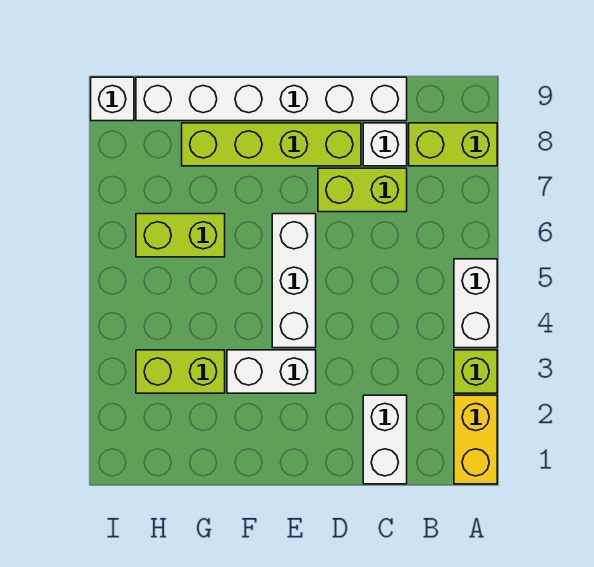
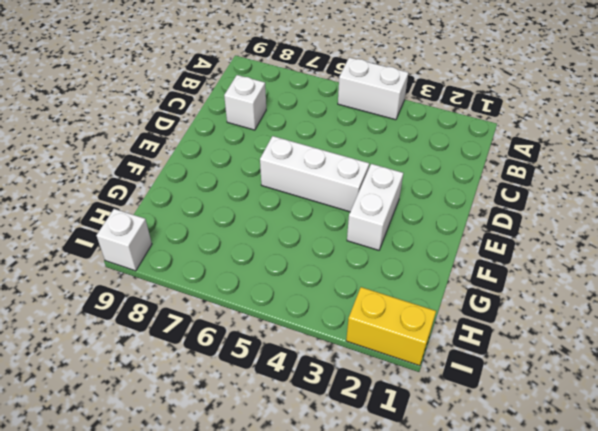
yellow brick I1:I2 level 1 -> yellow brick A1:A2 level 1
none -> lime brick A3 level 1
none -> lime brick A8:B8 level 1
none -> white brick C1:C2 level 1

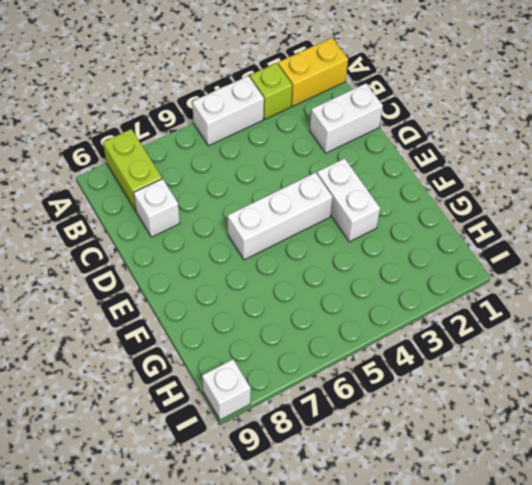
none -> lime brick C7:D7 level 1
none -> white brick C9:H9 level 1
none -> lime brick D8:G8 level 1

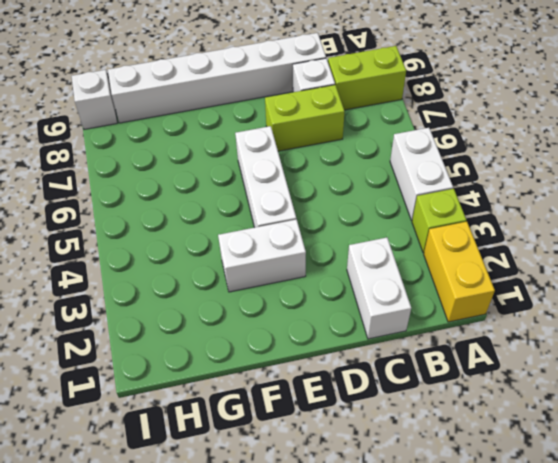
none -> lime brick D8:G8 level 1
none -> lime brick G3:H3 level 1
none -> lime brick G6:H6 level 1

